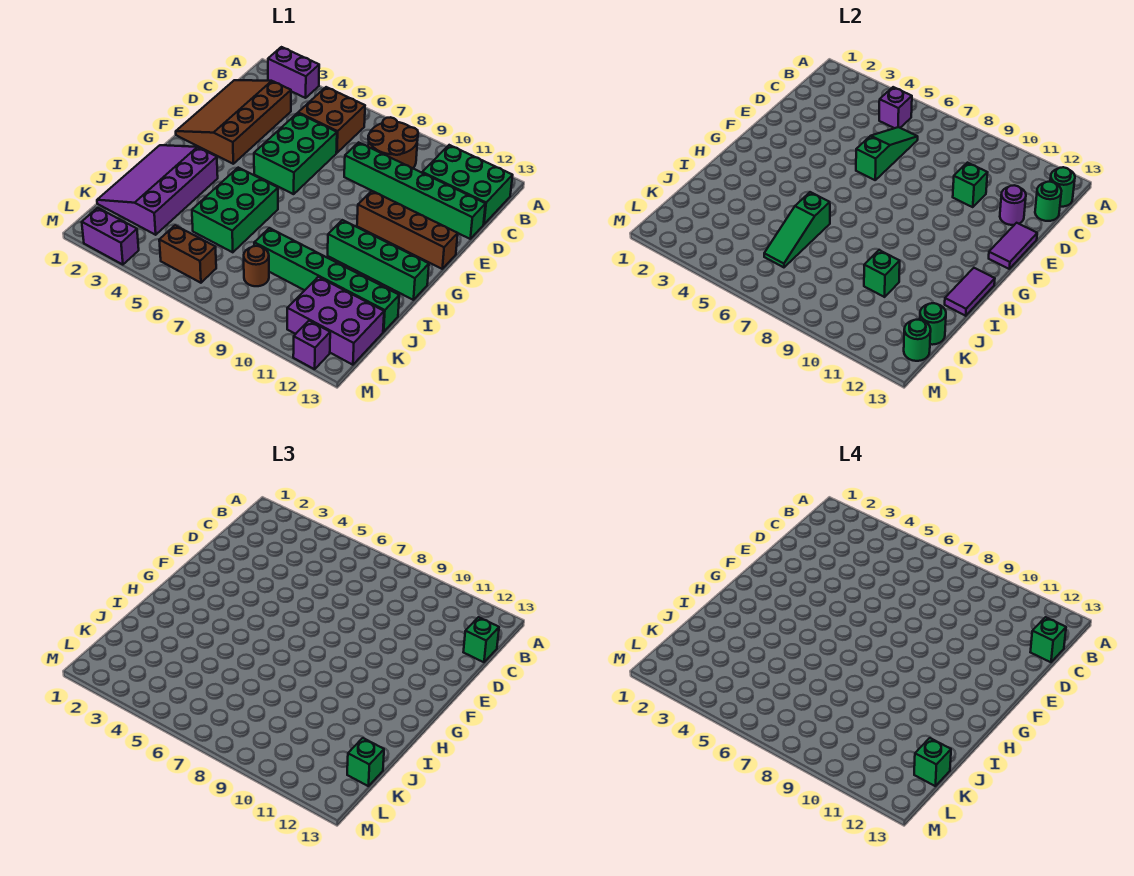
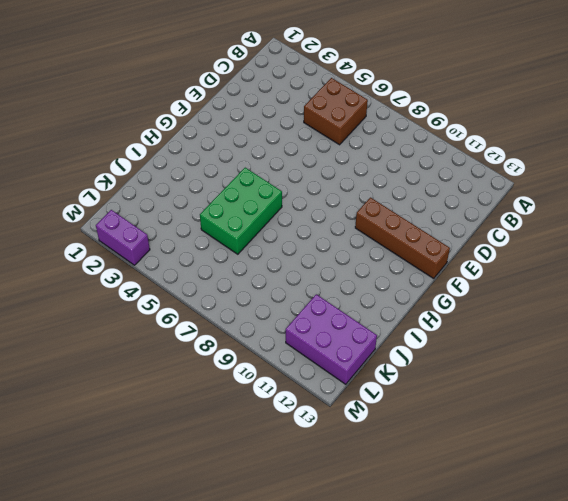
none -> purple brick A2:A3 level 1
none -> brown round brick B8:C9 level 1
none -> green brick B11:C13 level 1
none -> brown slope C1:F3 level 1 top 3

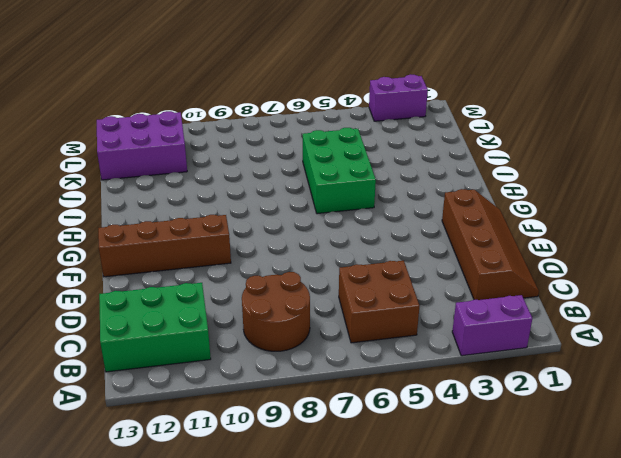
brown slope C1:F2 level 1 top 2 -> brown slope C1:F3 level 1 top 3
none -> green brick D5:F6 level 1
none -> green brick D8:D13 level 1
none -> purple slope H1:K3 level 1 top 3
none -> green brick H10:H13 level 1

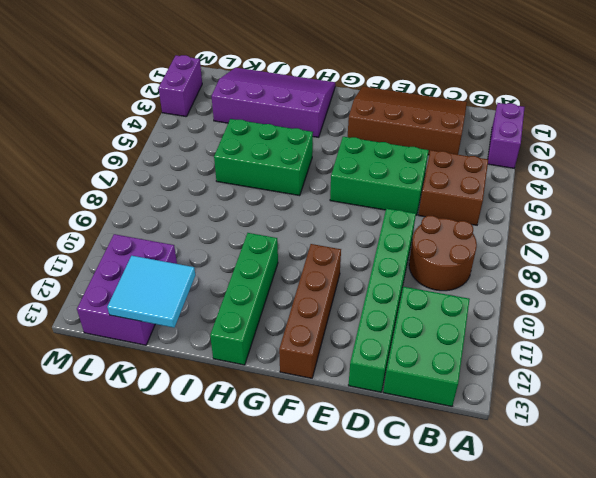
cyan tile J12:K13 level 2 -> green round brick K13 level 2
none -> green brick J8:J13 level 1
none -> brown round brick K8 level 1
none -> brown brick L5:L6 level 1
none -> purple brick M12 level 1

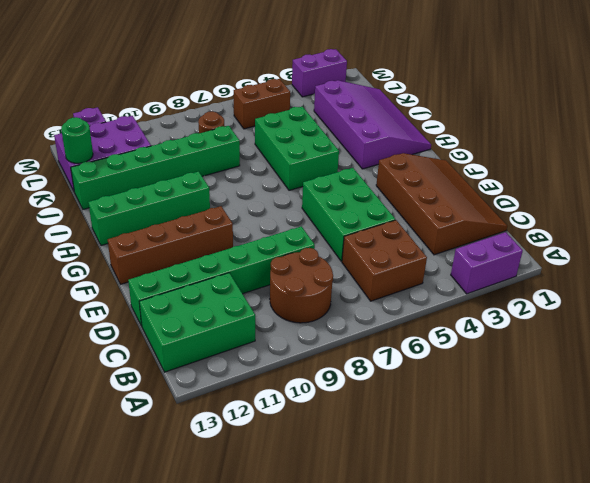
none -> purple brick B5 level 2
none -> green round brick B13 level 2
none -> green slope C6:E6 level 2 top E
none -> green round brick C13 level 2

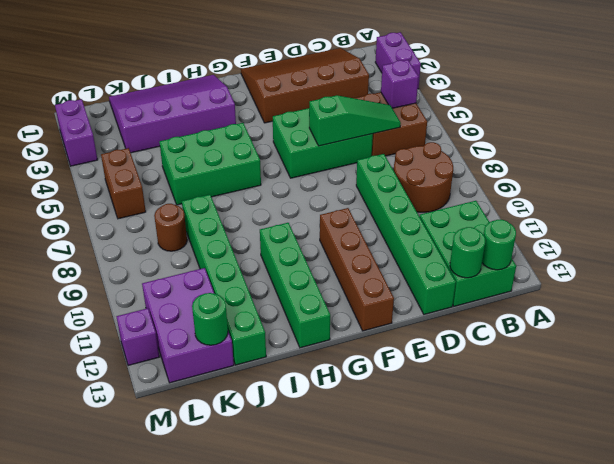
none -> green brick D10 level 2
none -> purple round brick D12 level 2
none -> purple tile E13:F13 level 2
none -> purple tile H13:I13 level 2

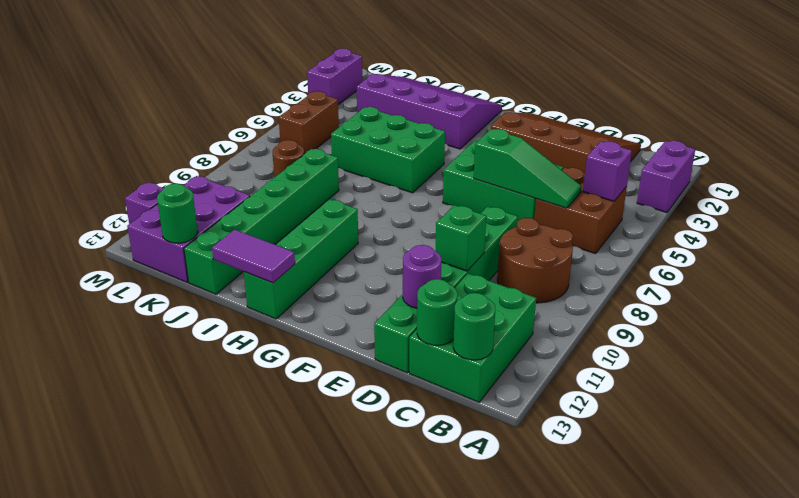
none -> brown brick F10:F13 level 1
none -> purple tile E13:F13 level 2
none -> green slope I6:K6 level 2 top I
none -> green brick J10 level 2

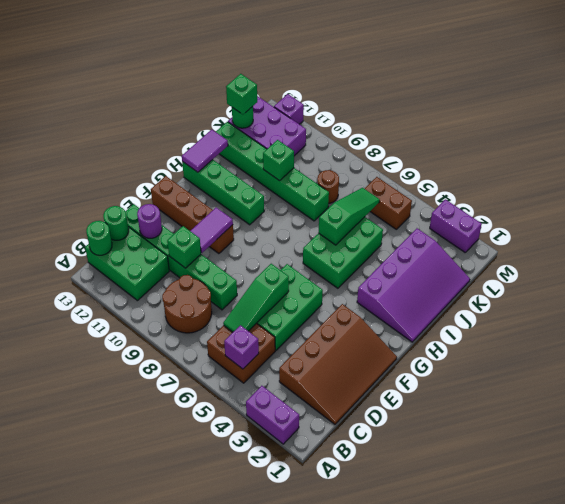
purple tile E10:F10 level 2 -> purple tile E13:F13 level 2
none -> green round brick L13 level 2
none -> green brick C13 level 3
none -> green brick C13 level 4
none -> green brick K13 level 4

